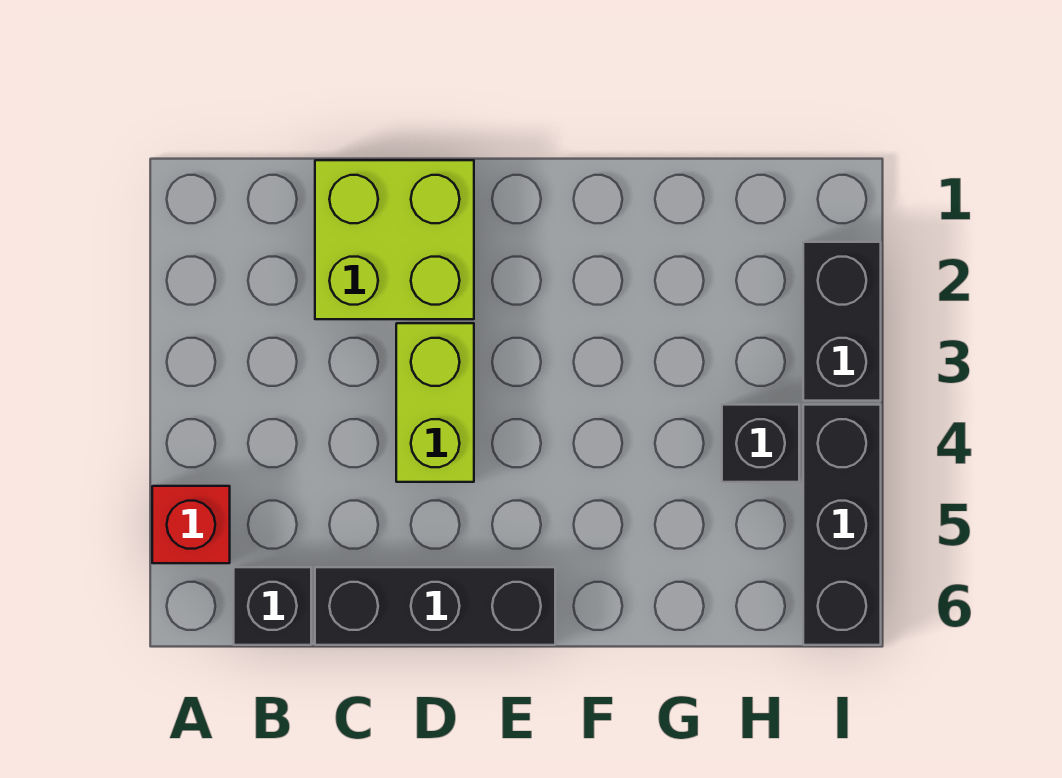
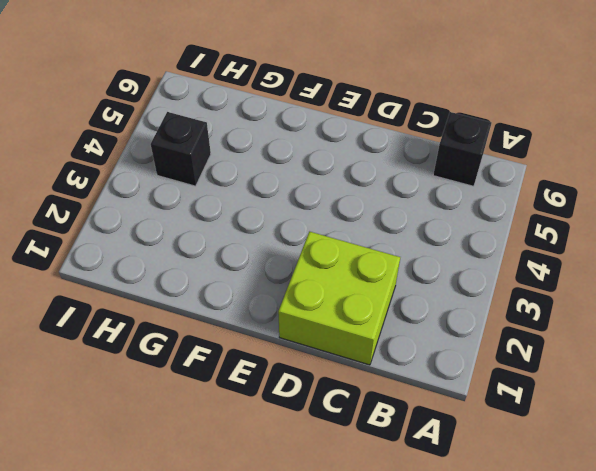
none -> red brick A5 level 1
none -> black brick C6:E6 level 1

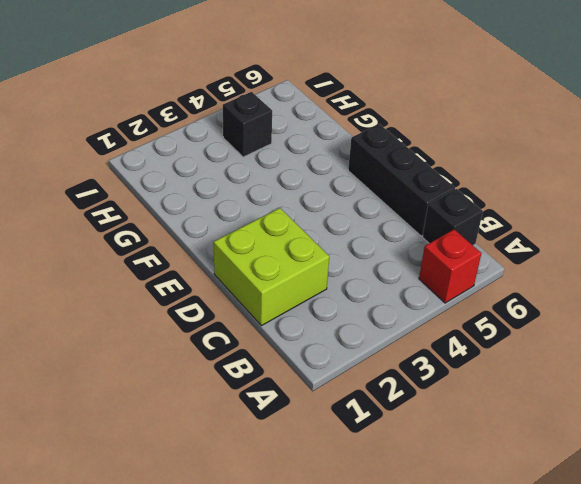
none -> lime brick D3:D4 level 1
none -> black brick I2:I3 level 1

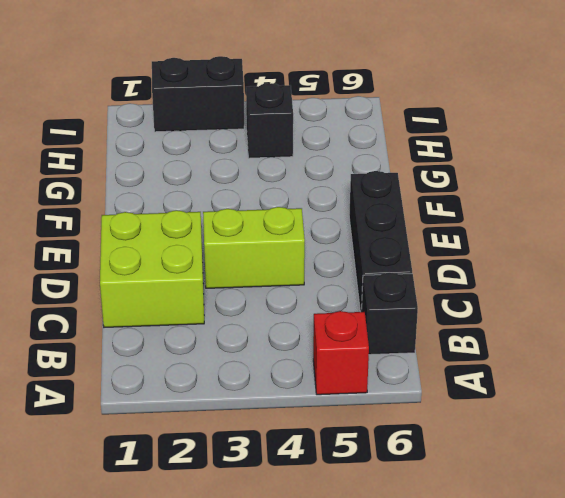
none -> black brick I4:I6 level 1

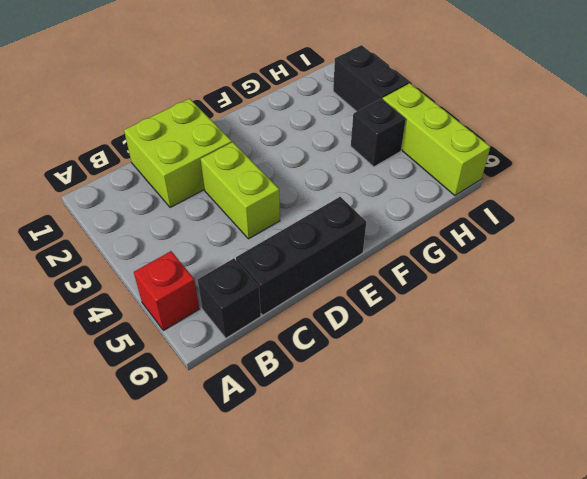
lime brick I4:I6 level 1 -> black brick I4:I6 level 1

